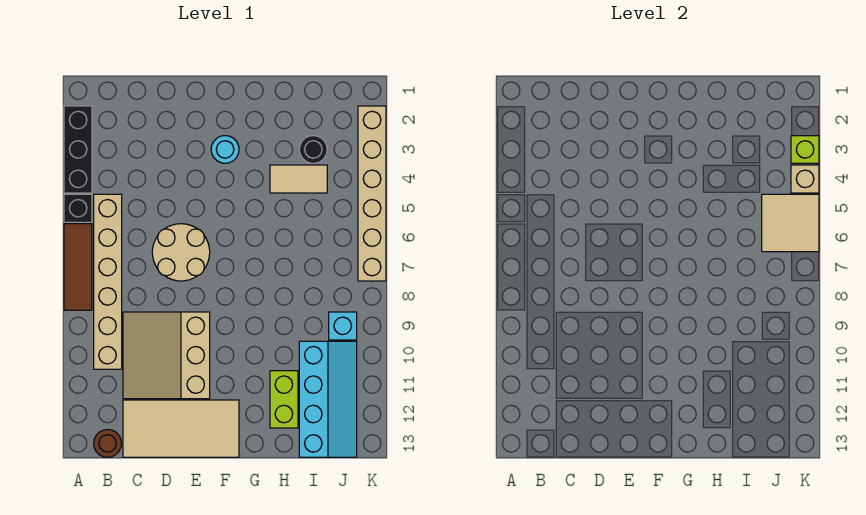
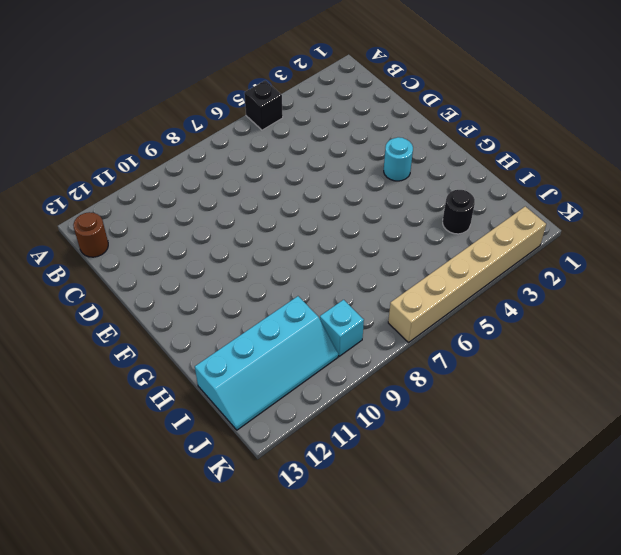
none -> black brick A2:A4 level 1
none -> brown tile A6:A8 level 1
none -> tan brick B5:B10 level 1

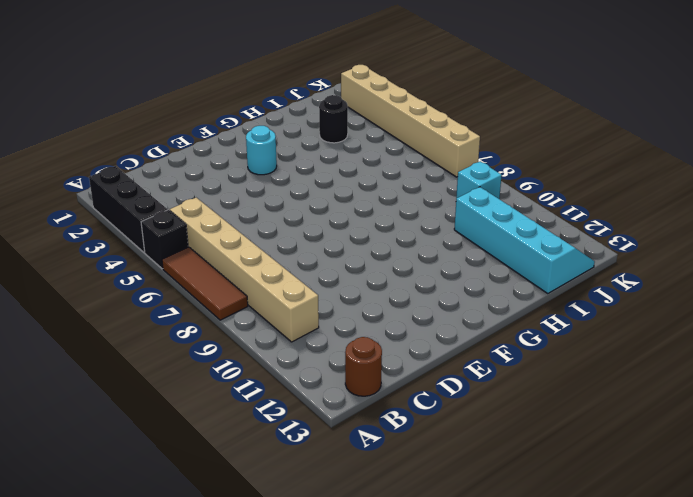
none -> tan slope C9:E11 level 1 top E
none -> tan tile C12:F13 level 1
none -> tan round brick D6:E7 level 1

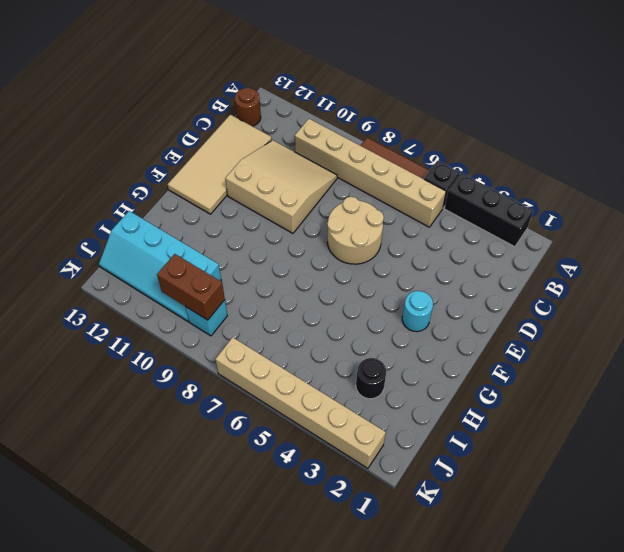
brown brick J9:J10 level 2 -> none
none -> tan tile H4:I4 level 1
none -> lime brick H11:H12 level 1
none -> tan tile J5:K6 level 2

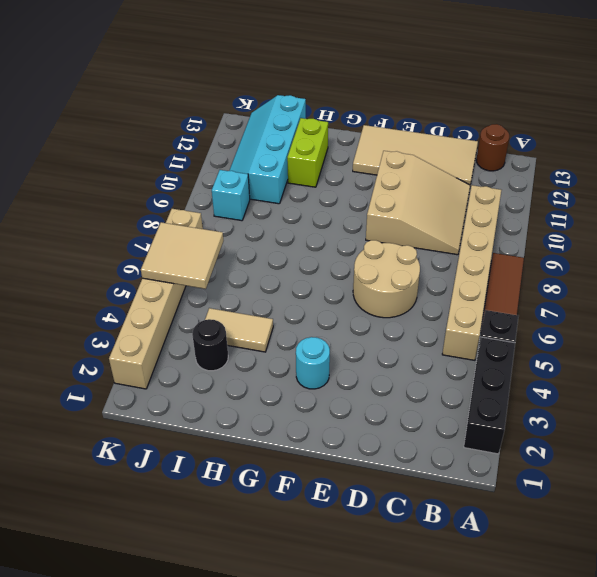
none -> lime brick K3 level 2
none -> tan brick K4 level 2

